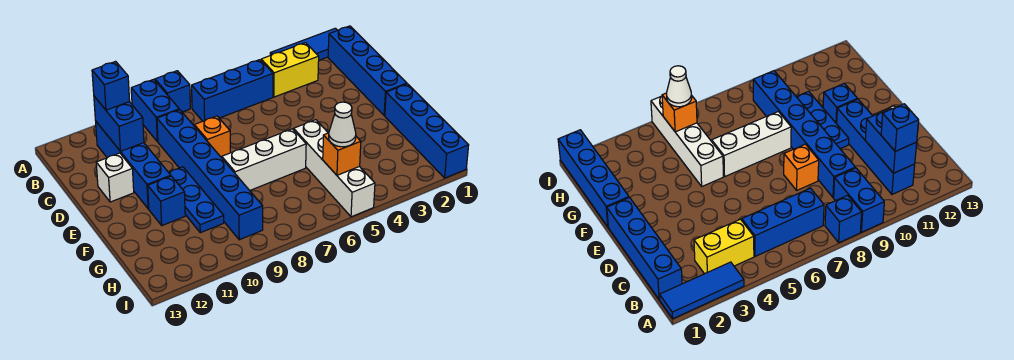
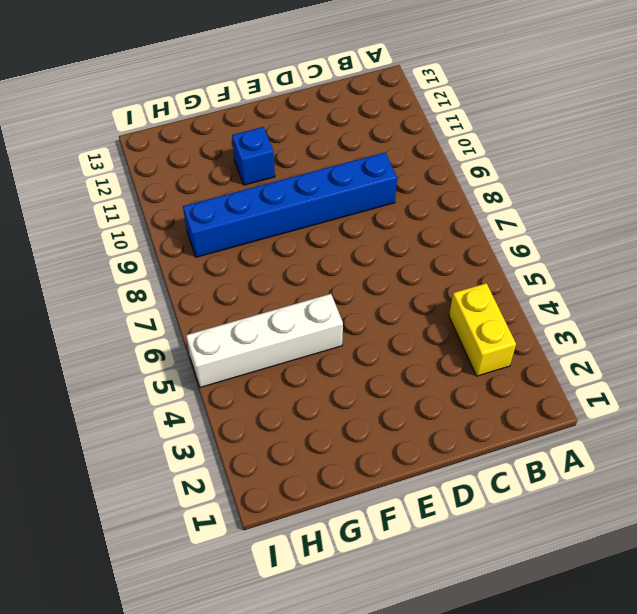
none -> blue tile A1:A3 level 1
none -> blue brick A8 level 1
none -> blue brick A9:B9 level 1

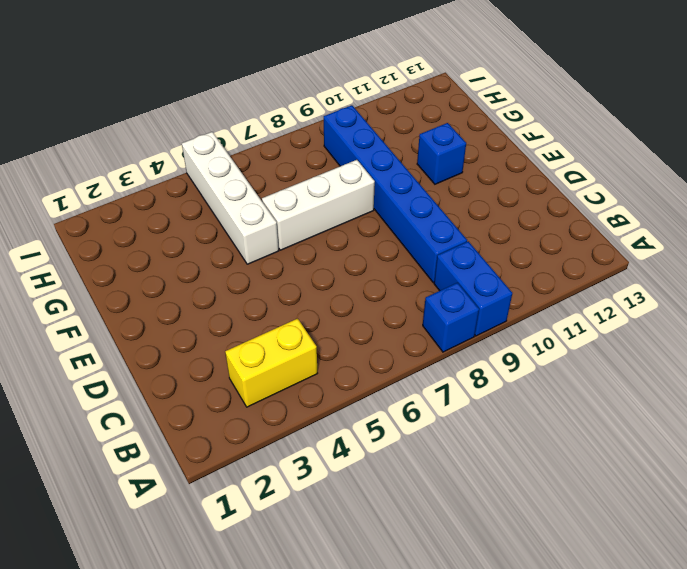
none -> blue tile A1:A3 level 1
none -> blue brick B1:E1 level 1
none -> blue brick B5:B7 level 1

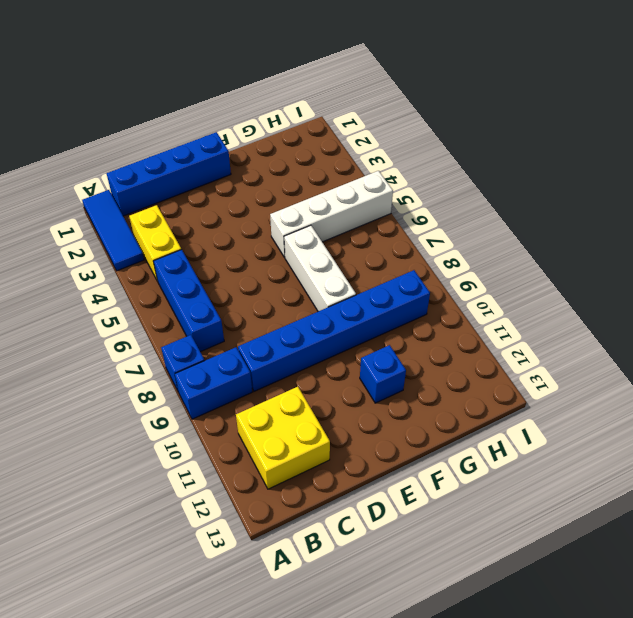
yellow brick B11:C12 level 1 -> blue brick B11:E11 level 1
none -> orange brick D8 level 1
none -> white brick D12 level 1
none -> blue plate E10:G10 level 1

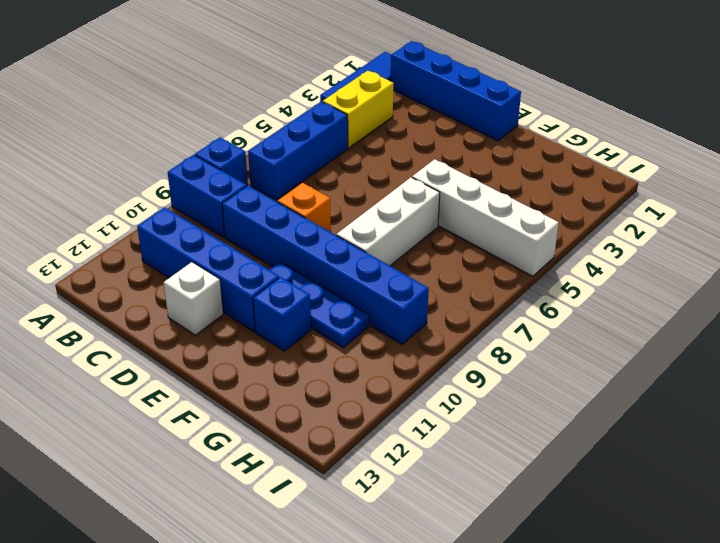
none -> blue brick F1:I1 level 1
none -> blue brick B11:C11 level 2
none -> orange brick H5 level 2

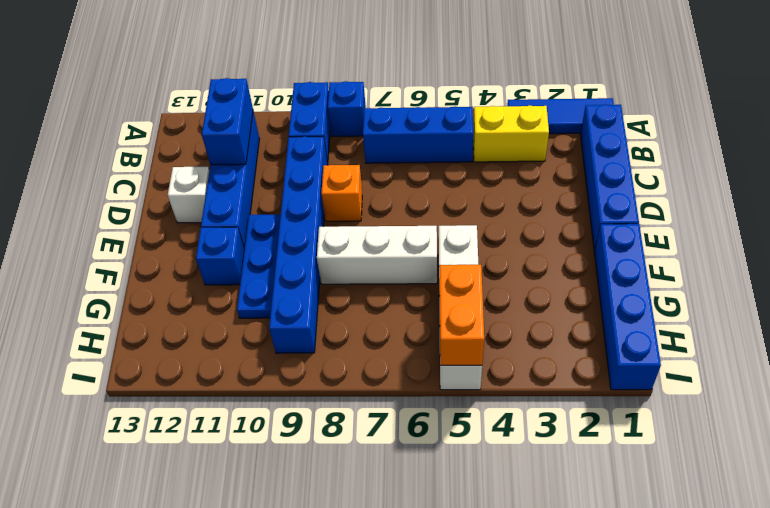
orange brick H5:I5 level 2 -> orange brick H5 level 2
none -> blue brick B11 level 3
none -> white cone H5 level 3

